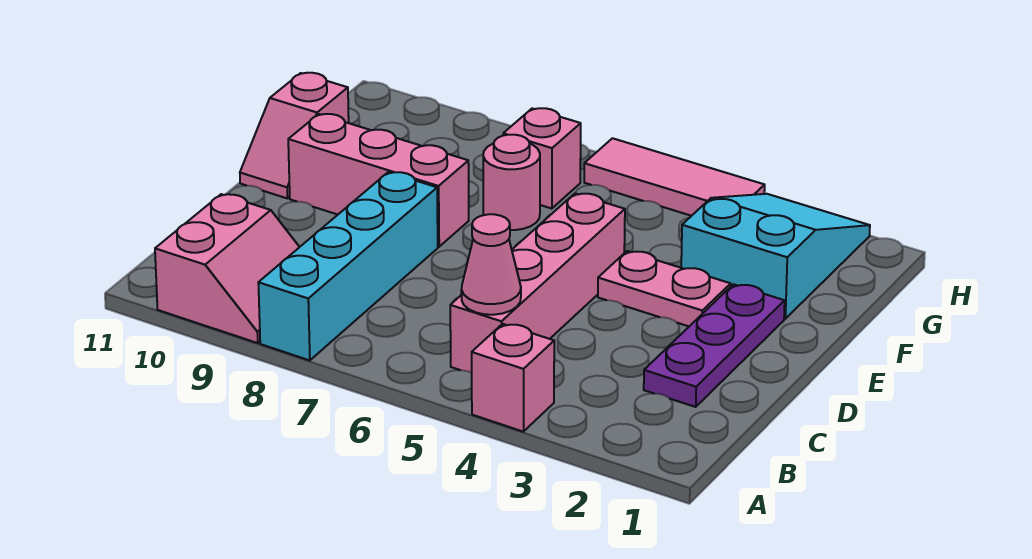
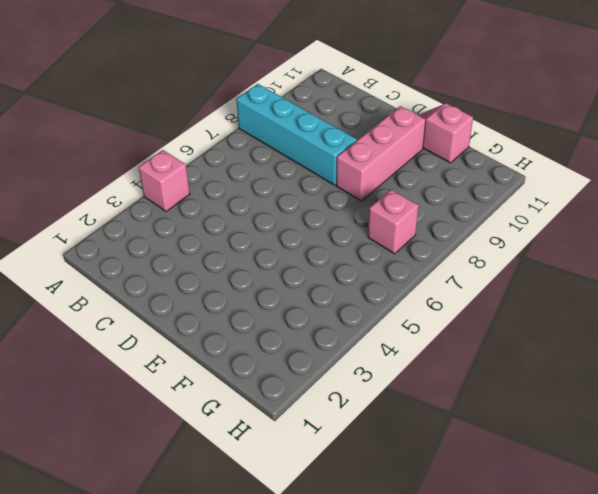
none -> pink slope A9:B10 level 1 top 10
none -> pink brick B5:E5 level 1
none -> purple plate C2:E2 level 1

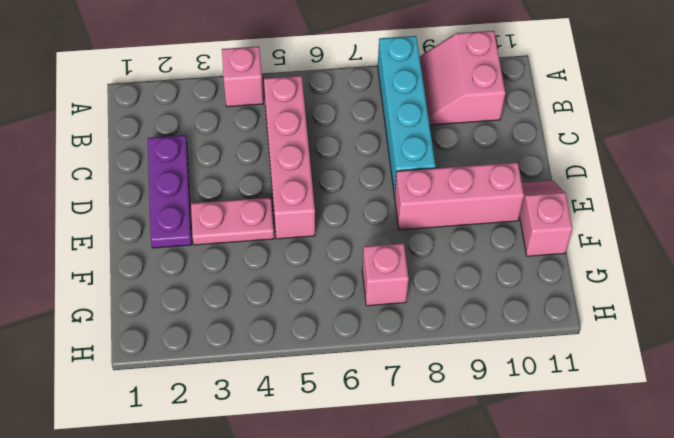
none -> cyan slope F2:H3 level 1 top F
none -> pink round brick F7 level 1
none -> pink tile H4:H6 level 1

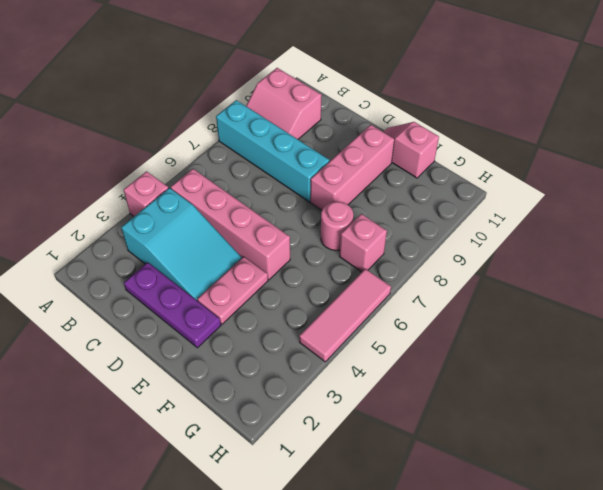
cyan slope B3:D4 level 1 top B -> cyan slope F2:H3 level 1 top F
none -> pink cone B5 level 2

